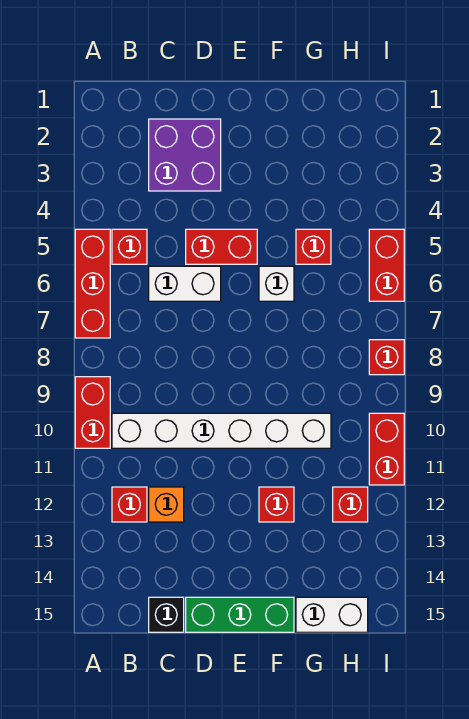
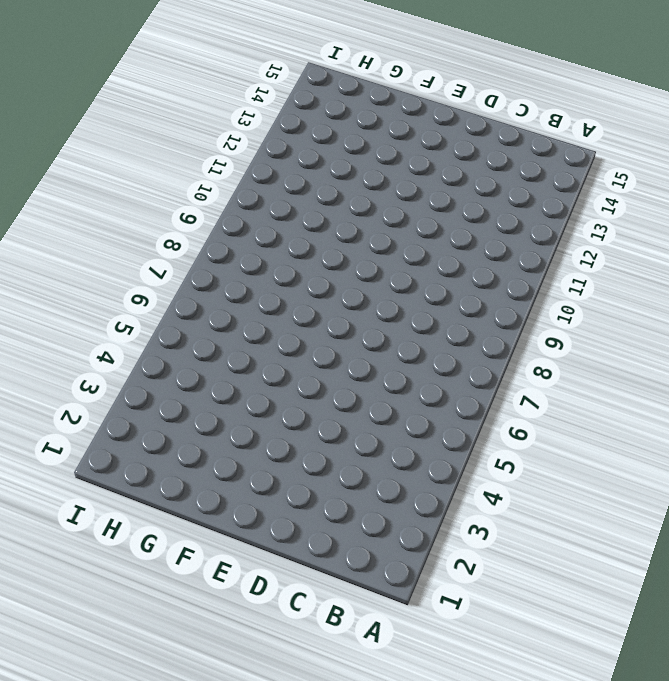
none -> red brick A5:A7 level 1
none -> red brick A9:A10 level 1
none -> red brick B5 level 1

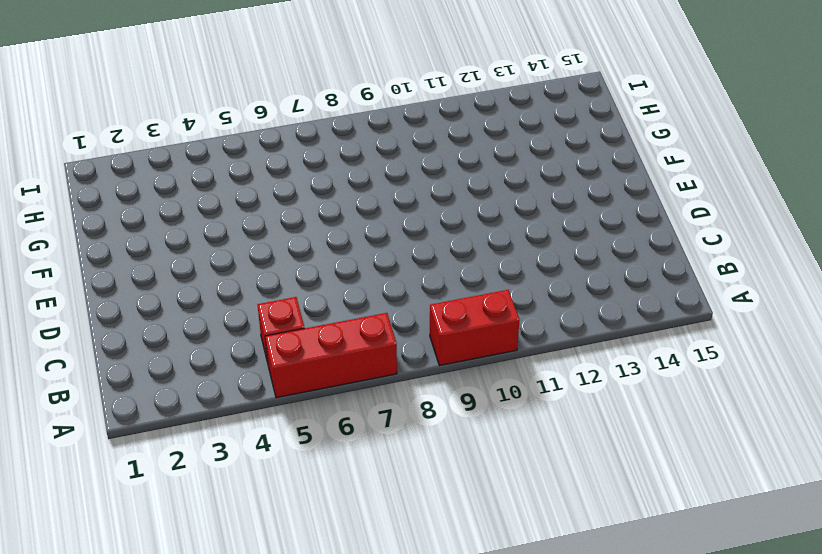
none -> white brick B10:G10 level 1
none -> red brick B12 level 1
none -> purple brick C2:D3 level 1

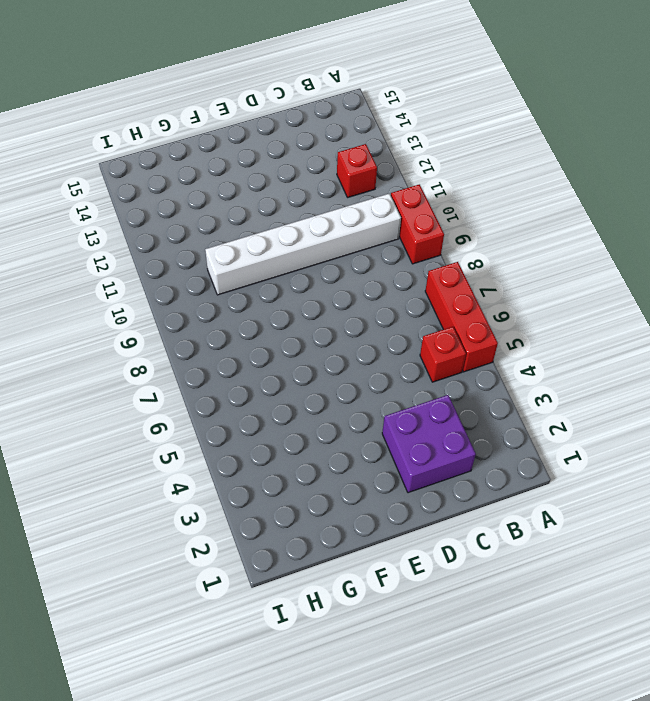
none -> white brick C6:D6 level 1
none -> orange brick C12 level 1
none -> black brick C15 level 1

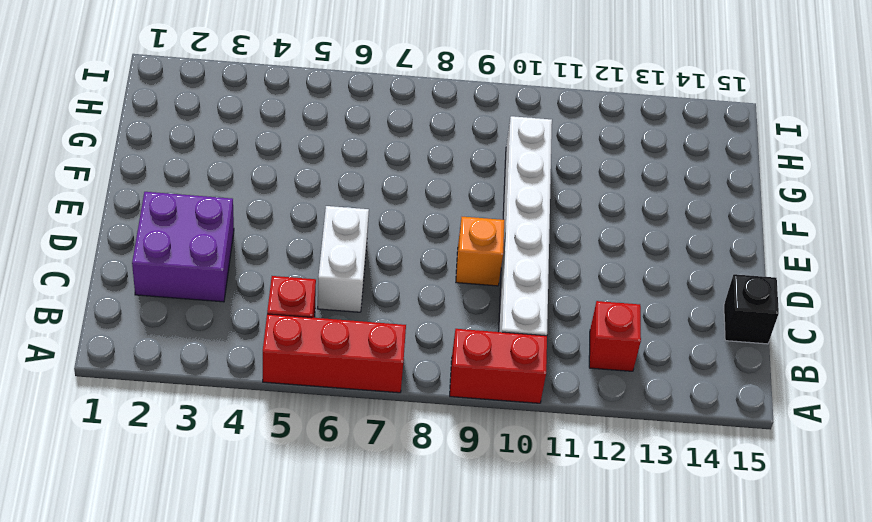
orange brick D9 level 1 -> orange brick C12 level 1
none -> red brick D5:E5 level 1
none -> green brick D15:F15 level 1
none -> white brick F6 level 1

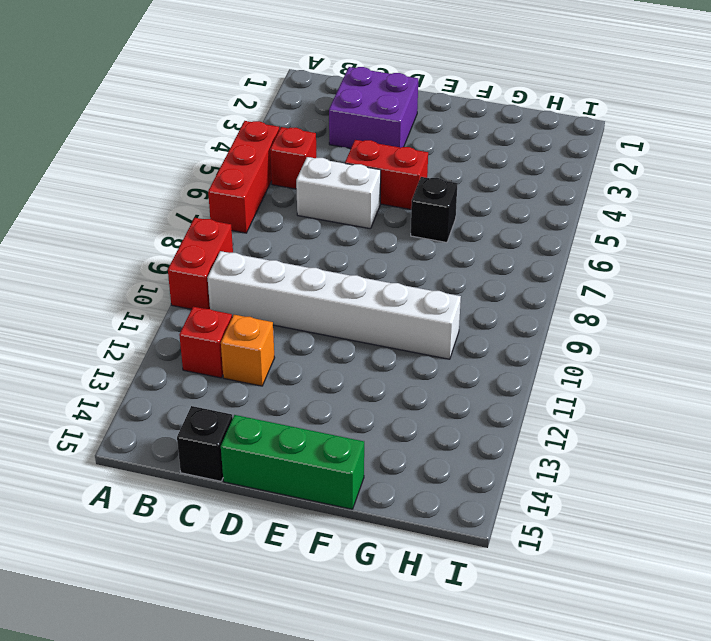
black brick F6 level 1 -> white brick F6 level 1
none -> red brick F12 level 1
none -> red brick G5 level 1
none -> white brick G15:H15 level 1

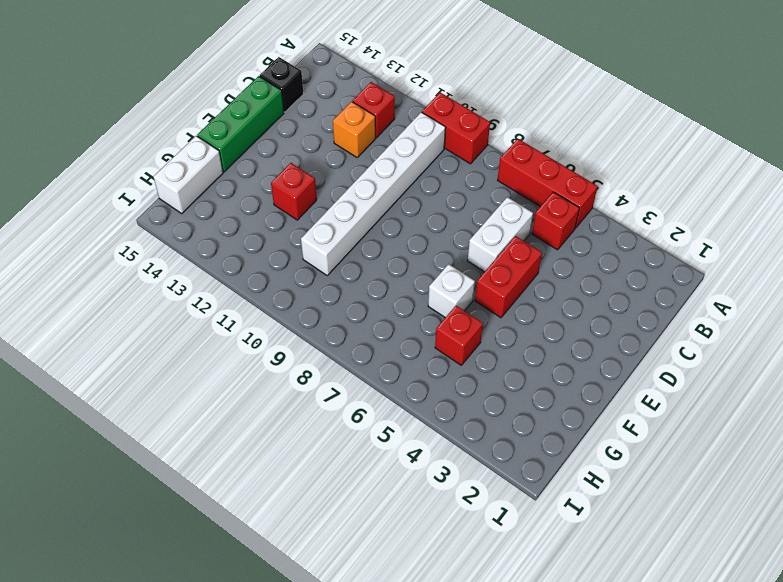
none -> purple brick C2:D3 level 1
none -> red brick H12 level 1
none -> red brick I5:I6 level 1

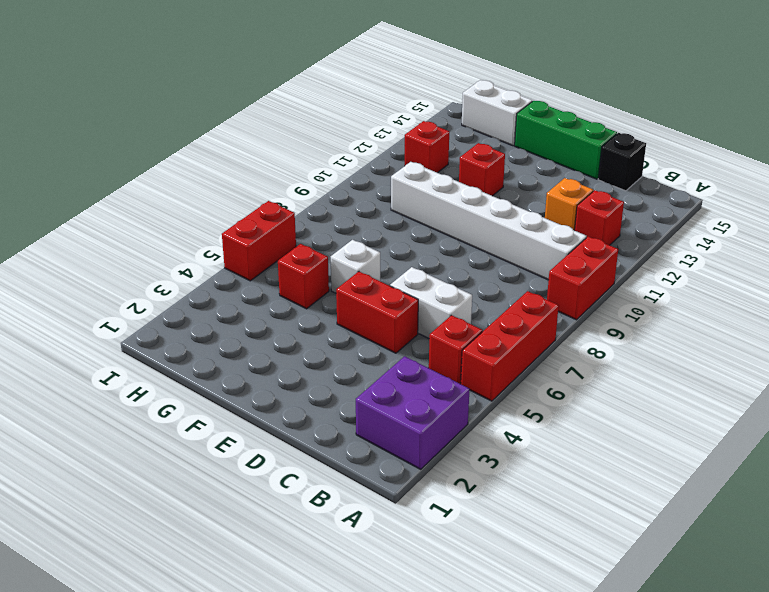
purple brick A2:B3 level 1 -> purple brick C2:D3 level 1
none -> red brick I8 level 1
none -> red brick I10:I11 level 1

